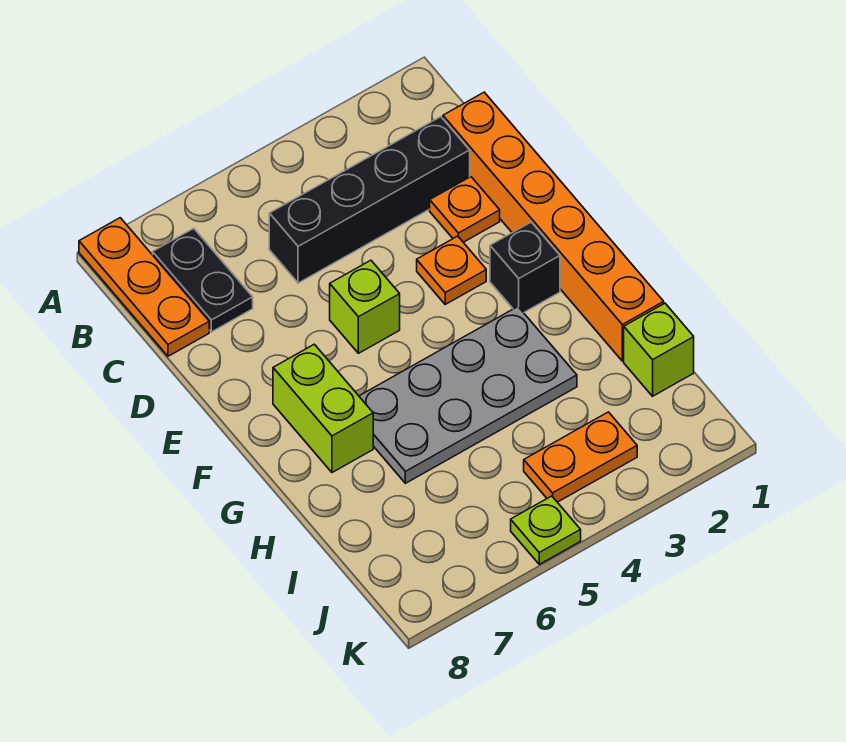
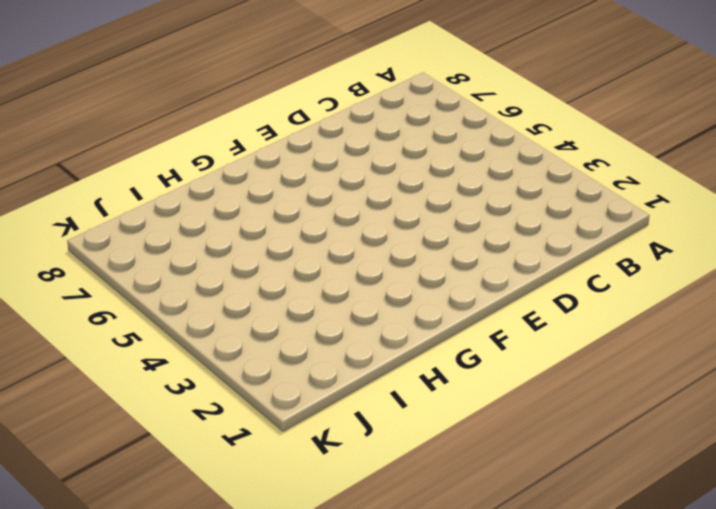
none -> orange plate A8:C8 level 1
none -> black plate B7:C7 level 1
none -> orange brick C1:H1 level 1

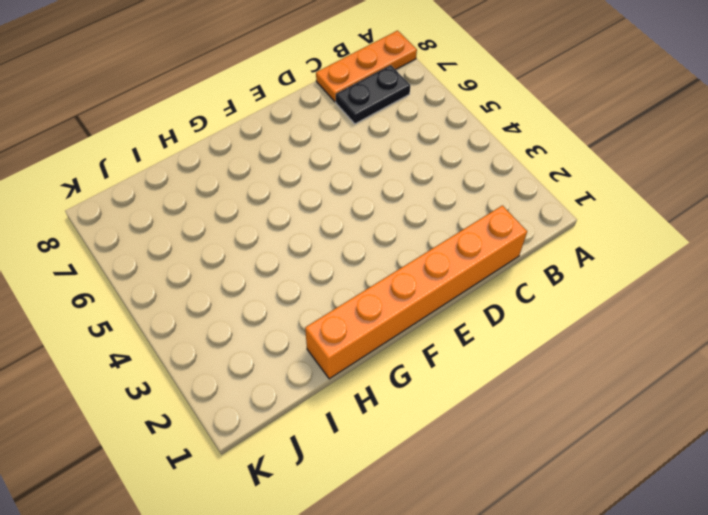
none -> black brick C2:C5 level 1
none -> orange plate D2 level 1
none -> orange plate E3 level 1

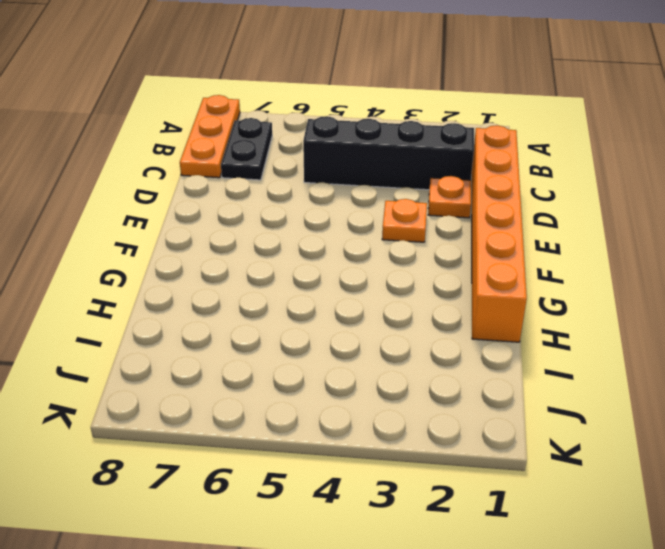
none -> lime brick E5 level 1
none -> black brick F2 level 1
none -> lime brick F7:G7 level 1

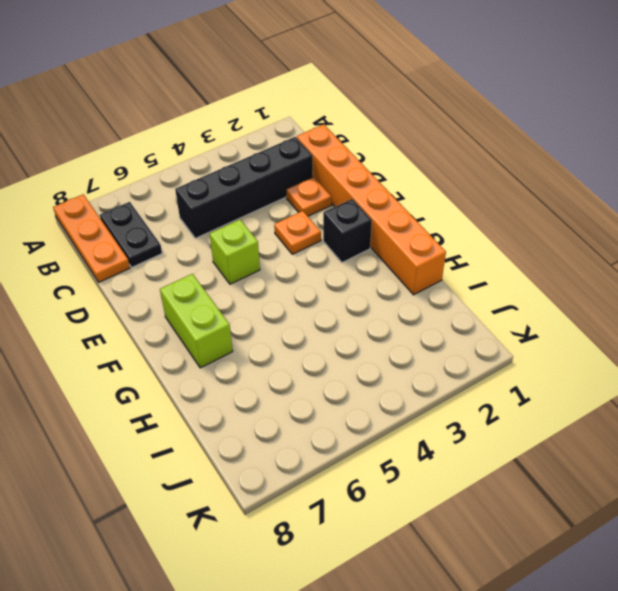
none -> grey plate G3:H6 level 1
none -> lime brick I1 level 1
none -> orange plate J3:J4 level 1

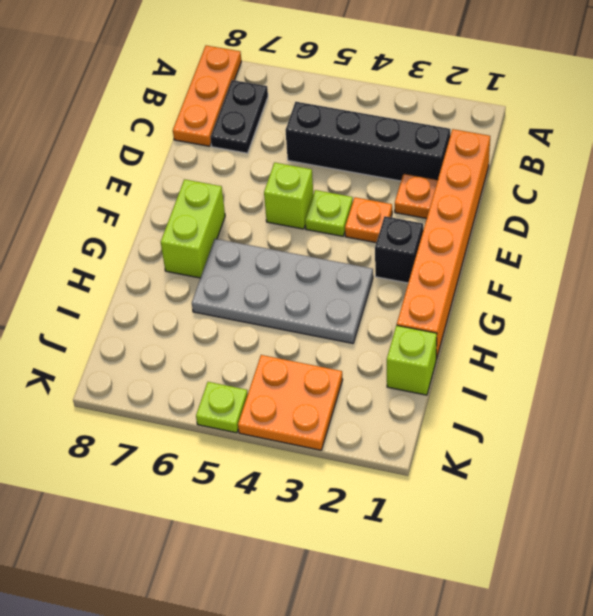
lime plate E4 level 1 -> none
orange plate J3:K4 level 1 -> orange plate J3:J4 level 1

